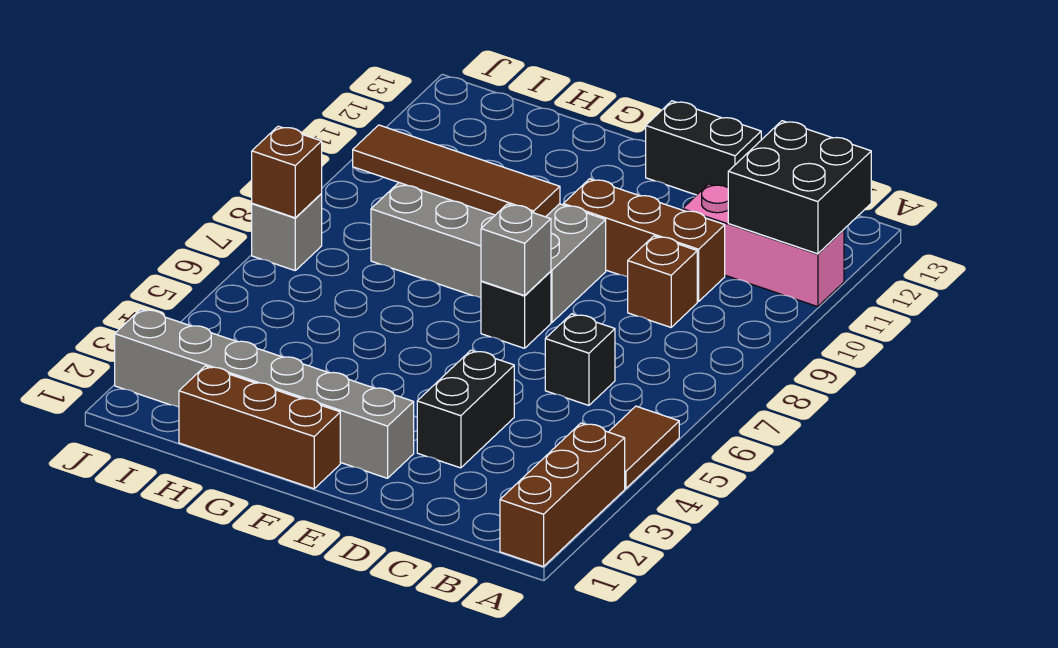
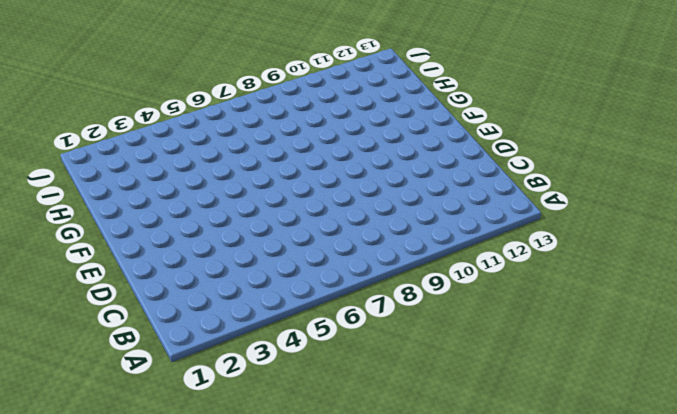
none -> brown brick A1:A3 level 1
none -> brown tile A4:A5 level 1
none -> pink brick A11:C11 level 1

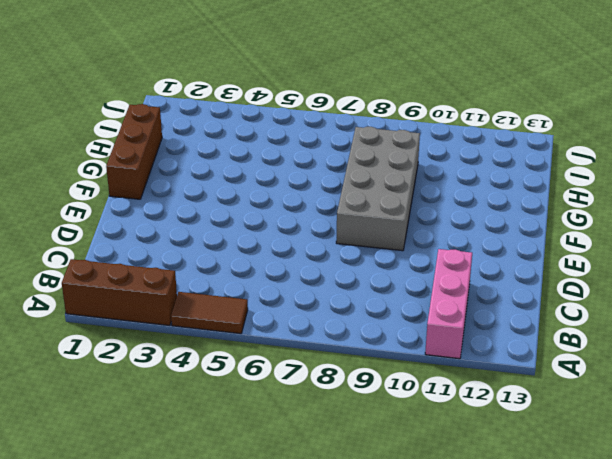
none -> black brick C6 level 1
none -> brown brick C9 level 1
none -> brown brick C10:E10 level 1

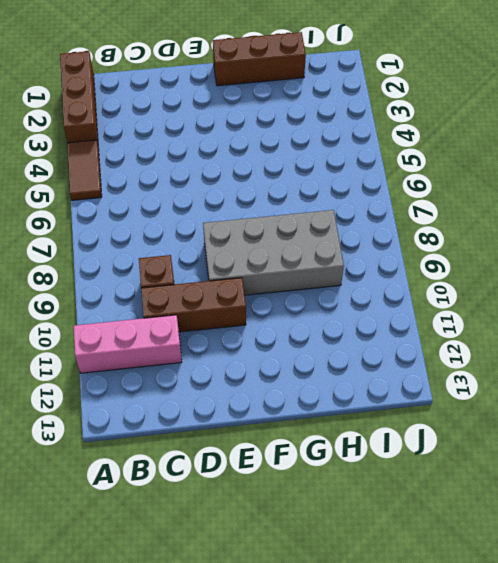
none -> black brick C6 level 1
none -> black brick D3:D4 level 1
none -> black brick D13:E13 level 1

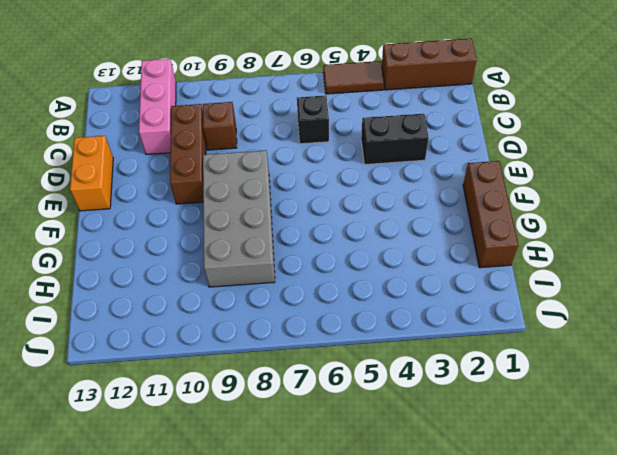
orange brick D13:E13 level 1 -> black brick D13:E13 level 1
none -> grey brick E2:J2 level 1
none -> black brick E7 level 1
none -> grey brick J7 level 1

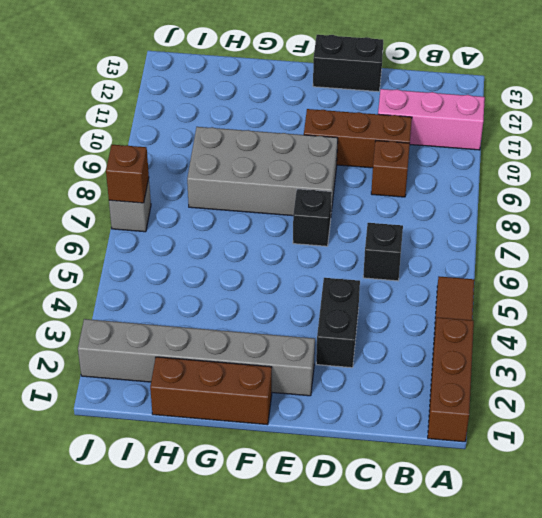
none -> black brick A11:B12 level 2
none -> grey brick E7 level 2
none -> brown tile F9:I9 level 2

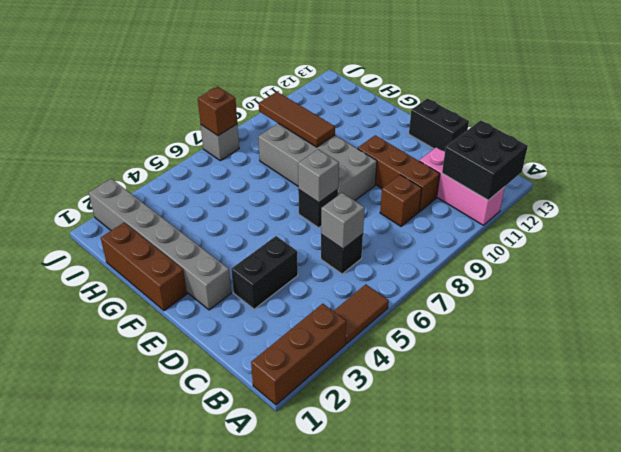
grey brick C6 level 2 -> none
brown tile G9:I9 level 2 -> brown tile F9:I9 level 2

